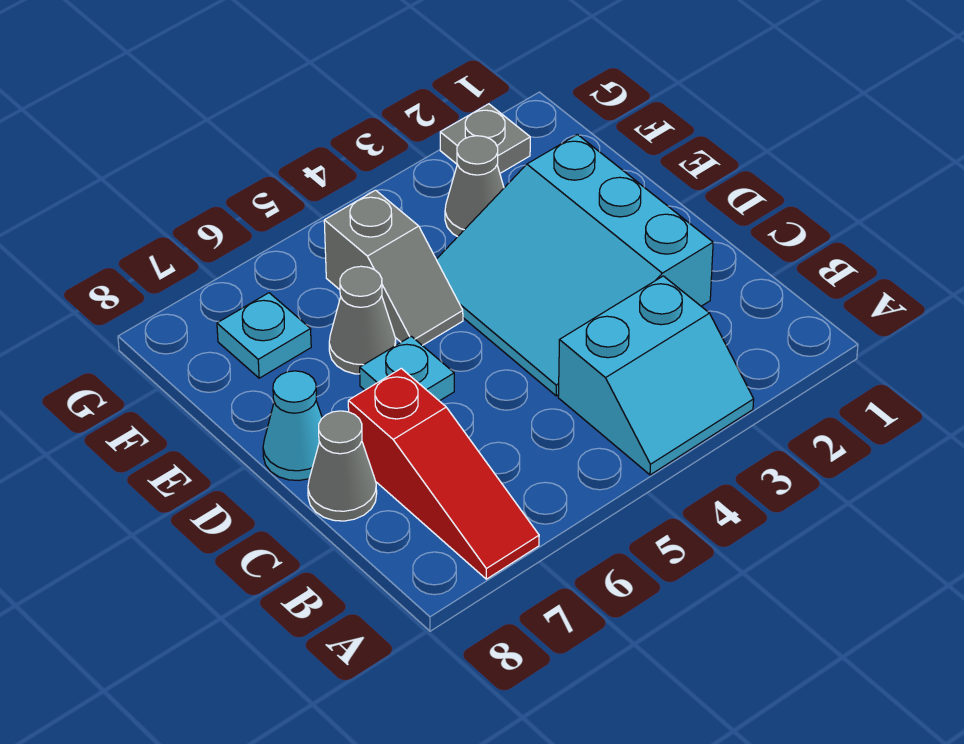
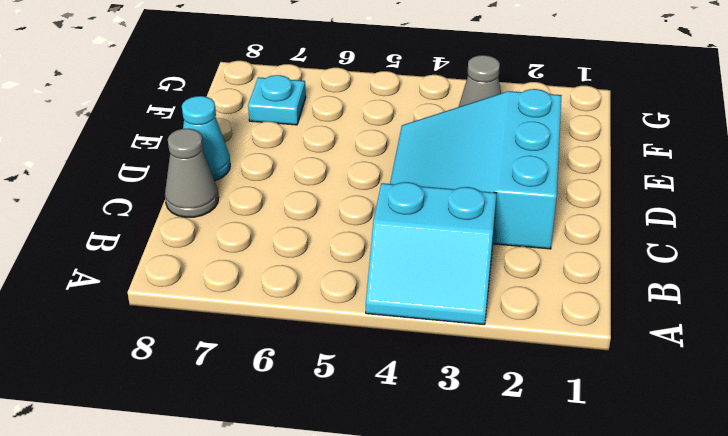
none -> red slope A7:C7 level 1 top C
none -> cyan plate D6 level 1

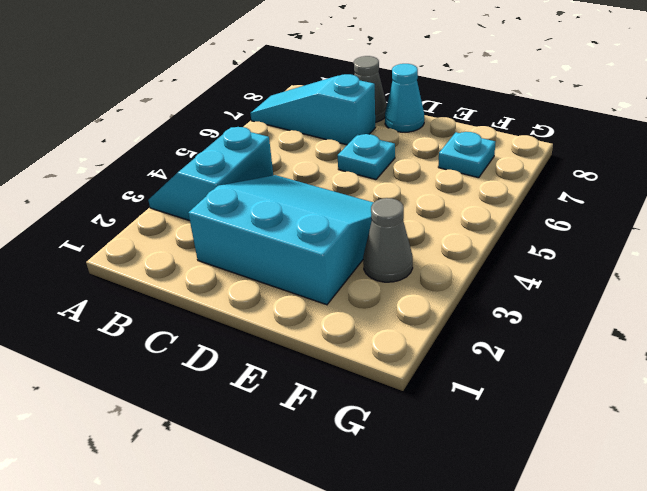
cyan slope A7:C7 level 1 top C -> red slope A7:C7 level 1 top C
none -> grey slope E5:F5 level 1 top F
none -> grey cone E6 level 1

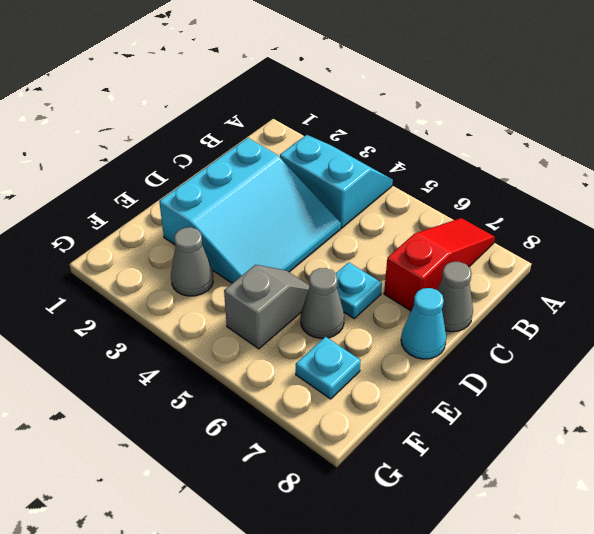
none -> grey plate G2 level 1

